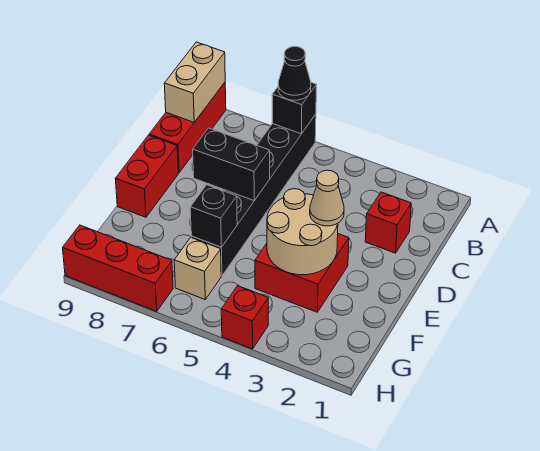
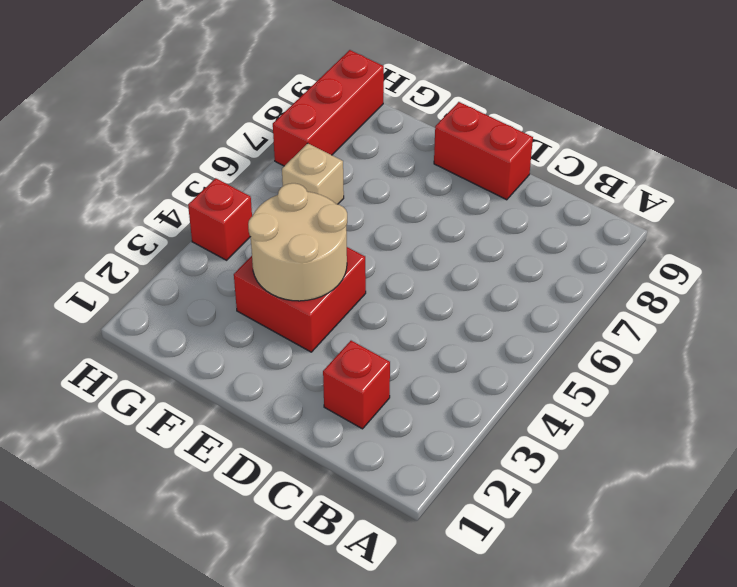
none -> black brick A6:F6 level 1
none -> red brick A9:C9 level 1
none -> black brick A6 level 2

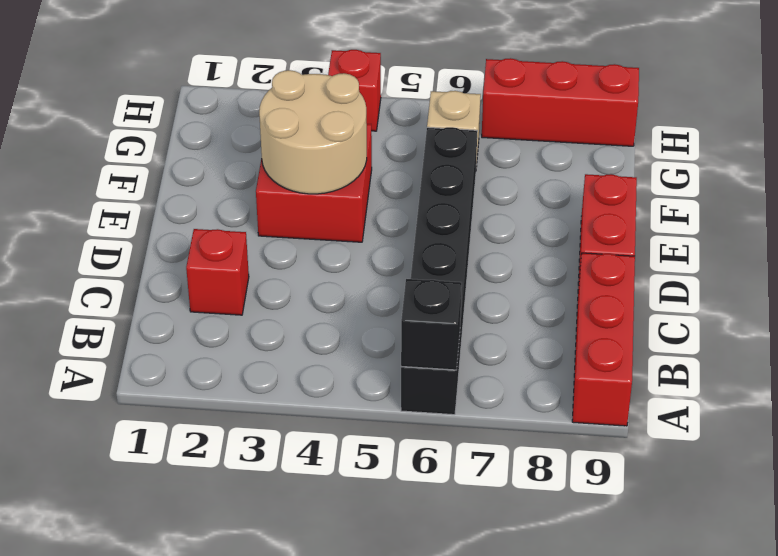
none -> tan brick A9:B9 level 2
none -> black brick D6:D7 level 2
none -> black brick F6 level 2

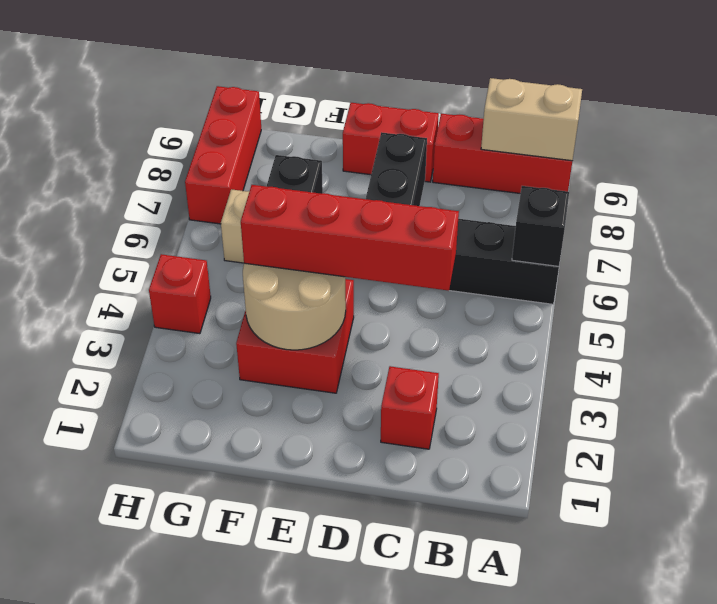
red brick C4:F4 level 3 -> none
none -> black cone A6 level 3
none -> tan cone E3 level 3

